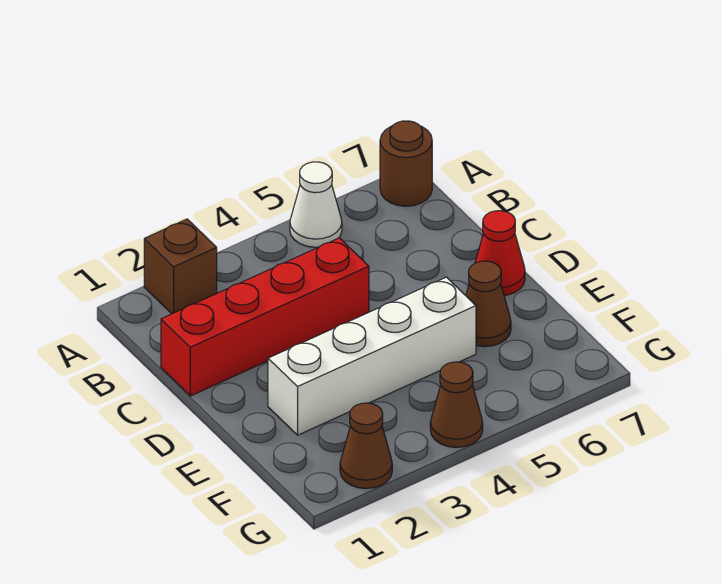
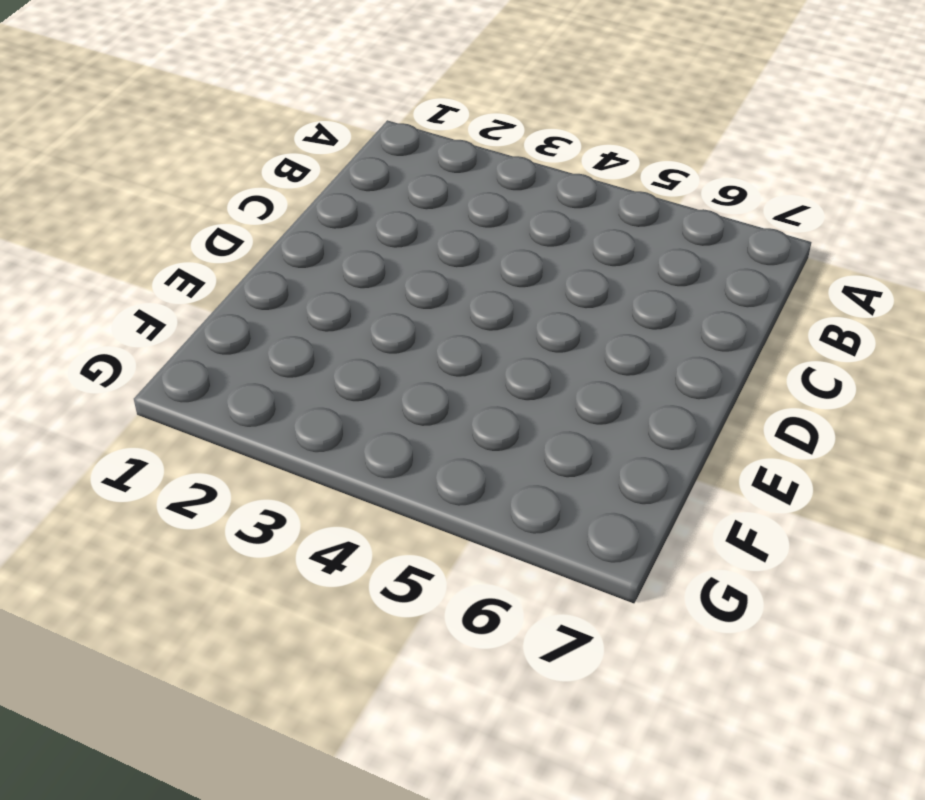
none -> brown brick A2 level 1
none -> white cone A5 level 1

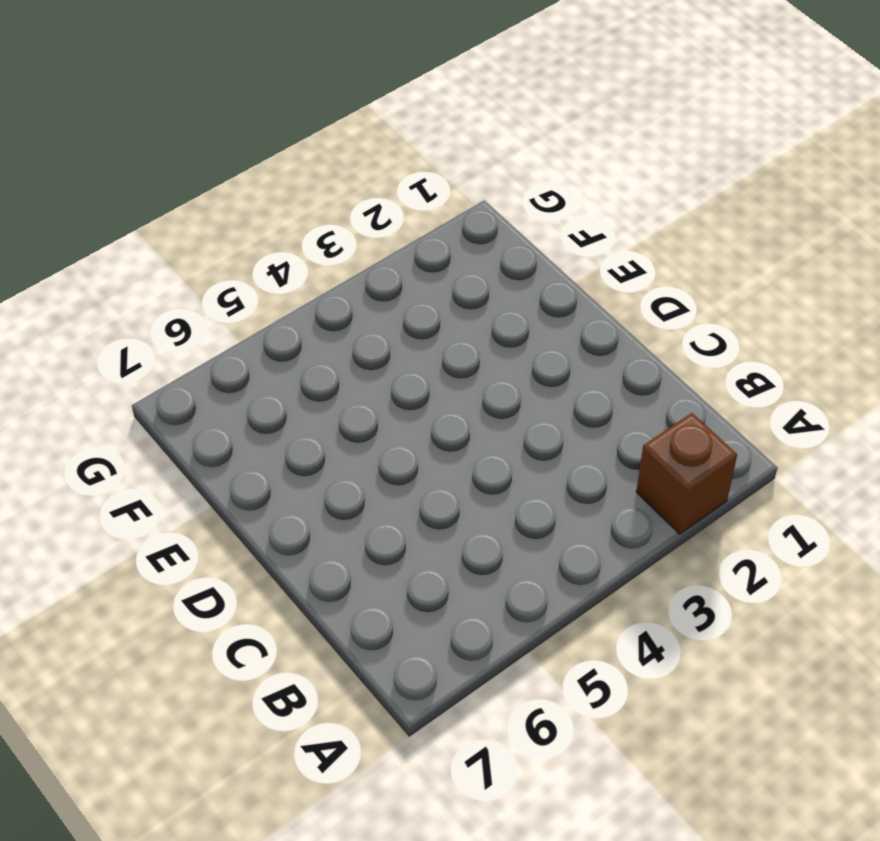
none -> white cone A5 level 1
none -> brown round brick A7 level 1

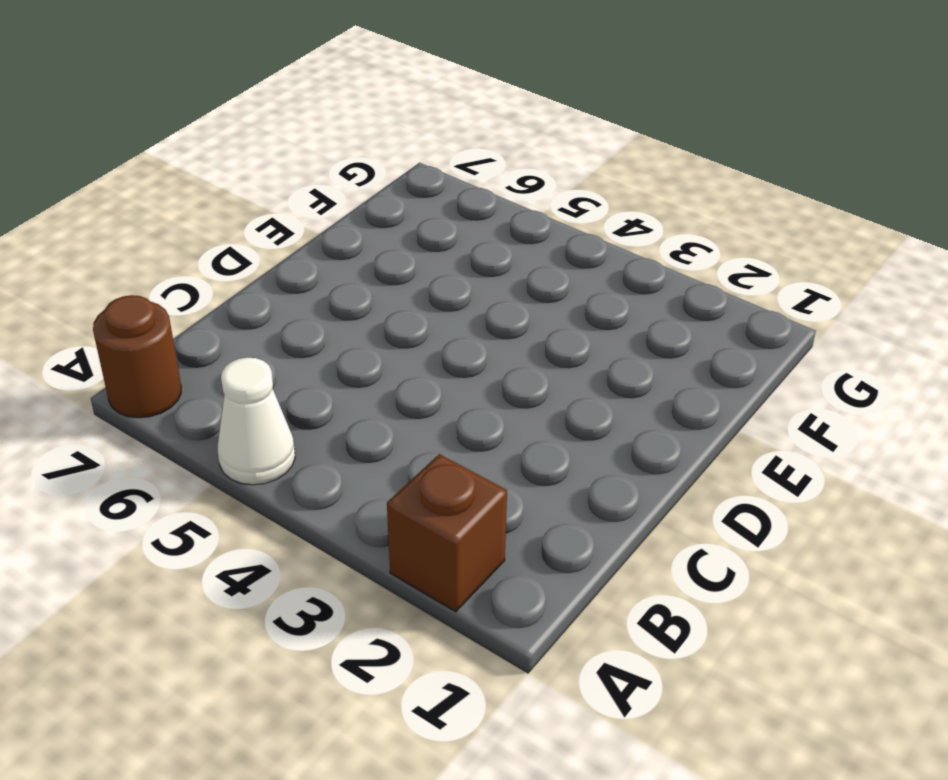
none -> red brick C1:C4 level 1
none -> red cone D7 level 1

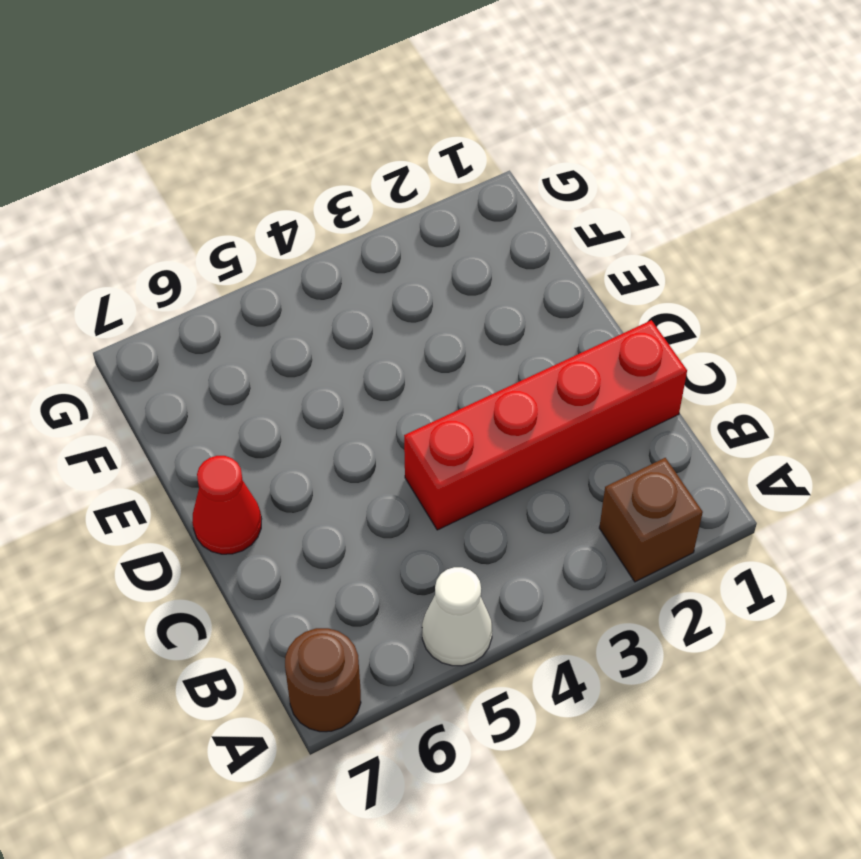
none -> white brick E2:E5 level 1
none -> brown cone E6 level 1

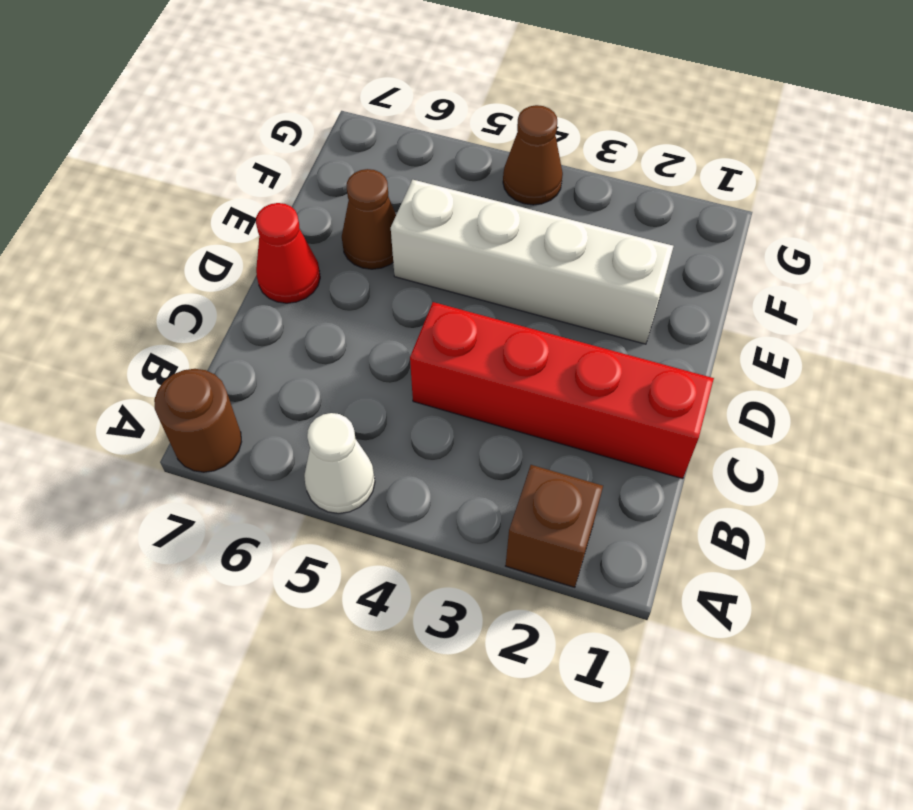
none -> brown cone G2 level 1

